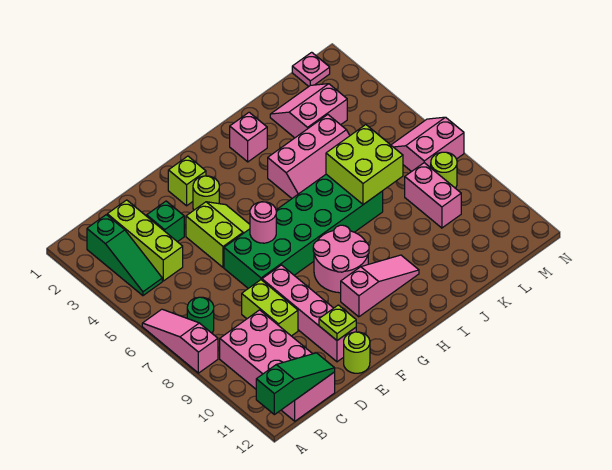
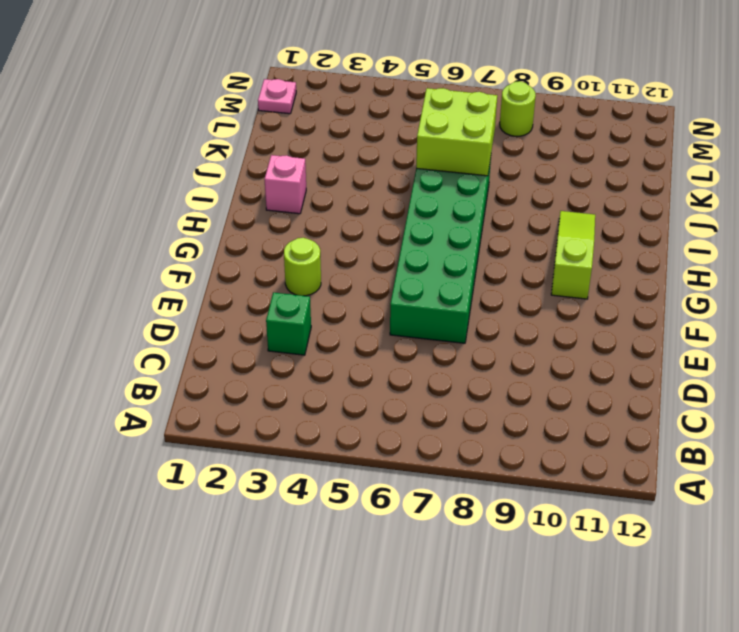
lime slope G10:I10 level 1 top G -> pink slope G10:I10 level 1 top G
none -> pink slope A6:A8 level 1 top 8
none -> green slope B2:B4 level 1 top 2
none -> green round brick B7 level 1

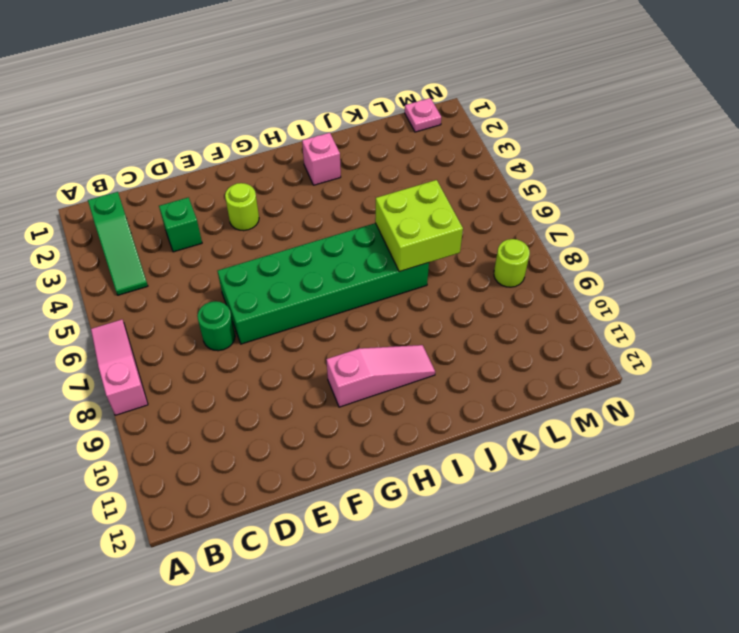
green round brick D7 level 1 -> green round brick B7 level 1
none -> pink brick B9:C12 level 1
none -> lime brick C2:C4 level 1
none -> lime brick D8:D9 level 1

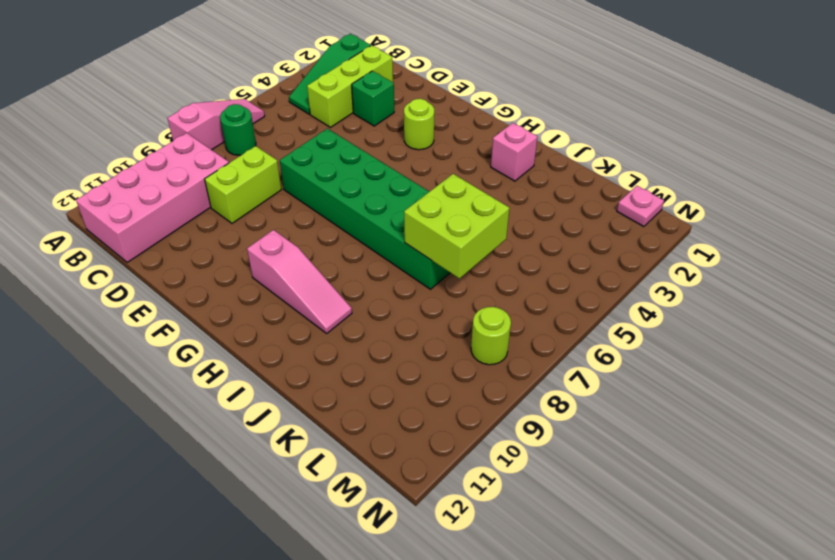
none -> lime slope E4:F5 level 1 top E
none -> pink brick E8:E11 level 1
none -> lime round brick E12 level 1

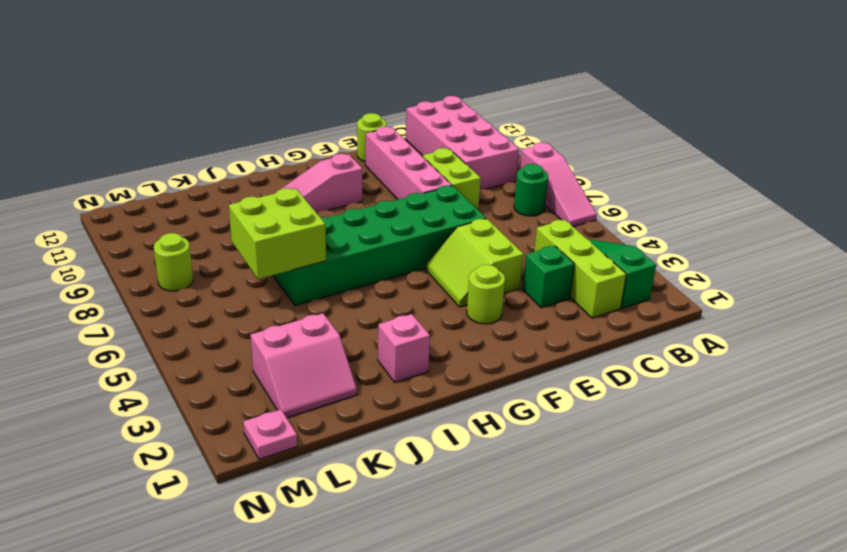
none -> lime brick F2 level 1
none -> pink round brick G8:H9 level 1
none -> pink slope I4:K5 level 1 top 4

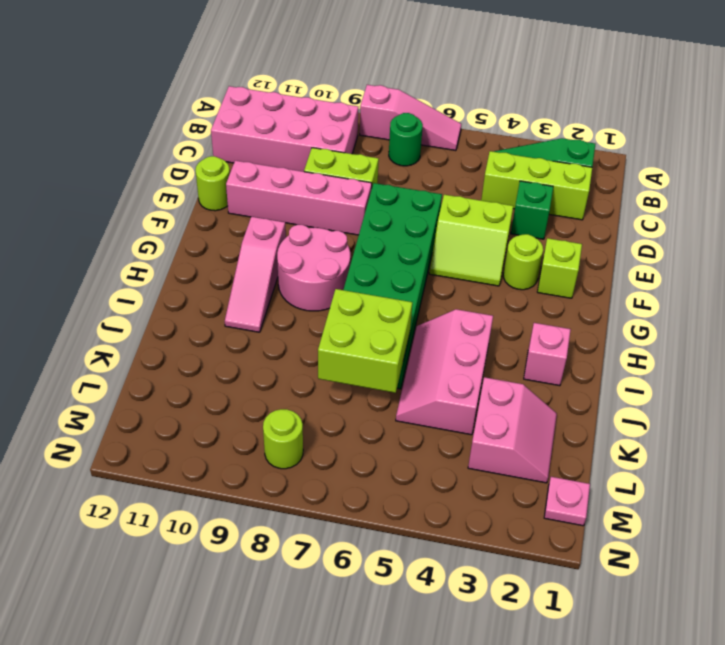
none -> pink brick L8:L9 level 1
none -> pink slope M6:N7 level 1 top 7
none -> green slope A12:C12 level 2 top A

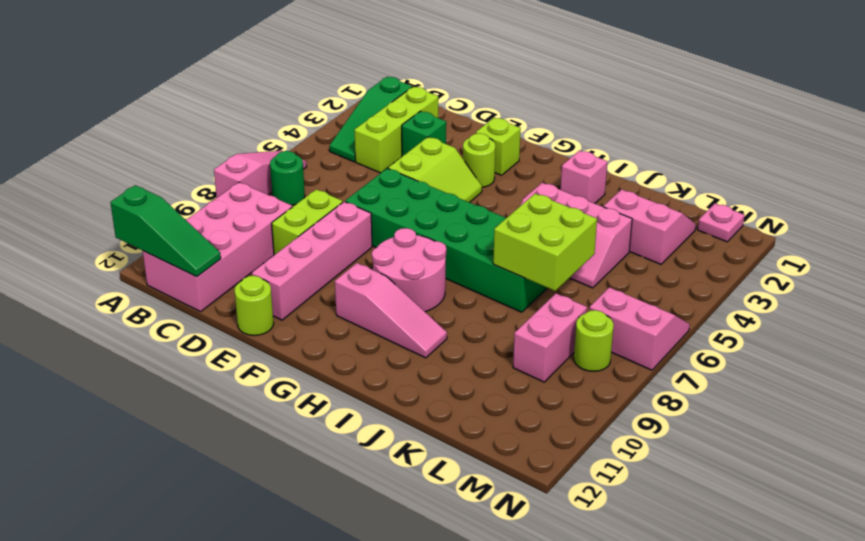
none -> lime plate E11 level 2
none -> pink round brick F6 level 2

